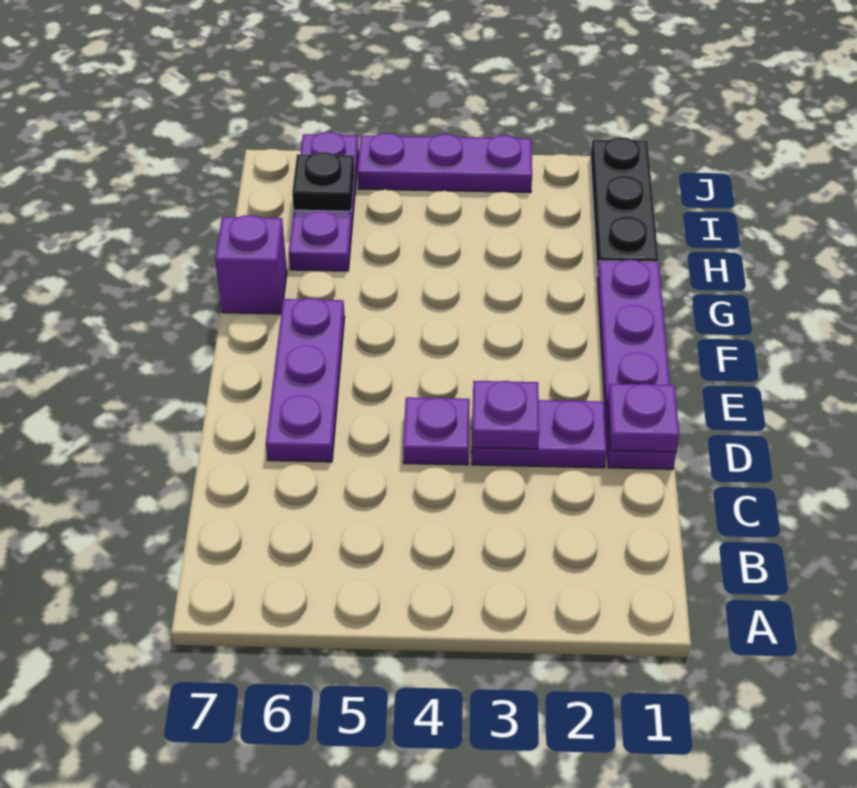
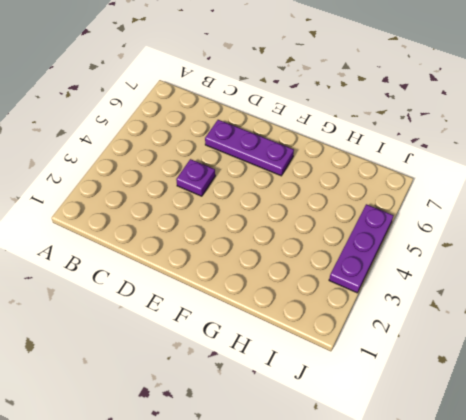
none -> purple plate D1:G1 level 1
none -> purple plate D2:D3 level 1

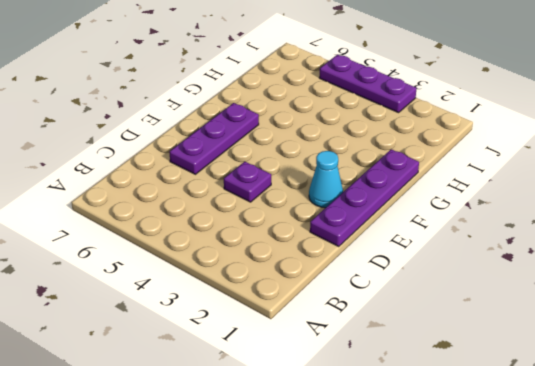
cyan cone E2 level 1 -> none
none -> purple plate D2:D3 level 1
none -> purple brick G7 level 1

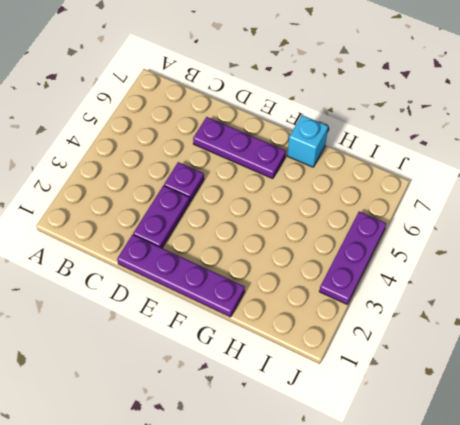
cyan brick G7 level 1 -> purple brick G7 level 1
none -> black plate H1:J1 level 1
none -> purple plate H6:J6 level 1

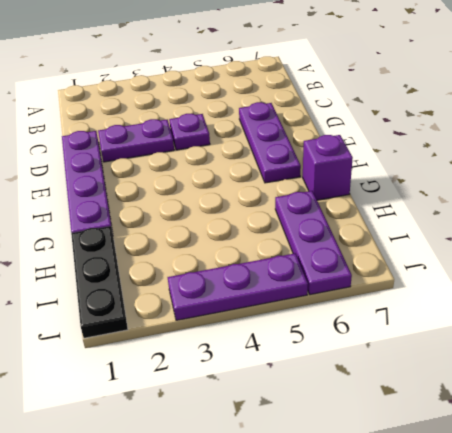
none -> purple plate D1 level 2
none -> purple plate D3 level 2

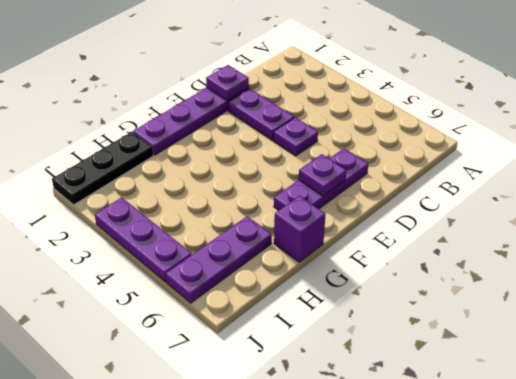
purple plate E6 level 2 -> purple plate D3 level 2
none -> black plate I6 level 2

